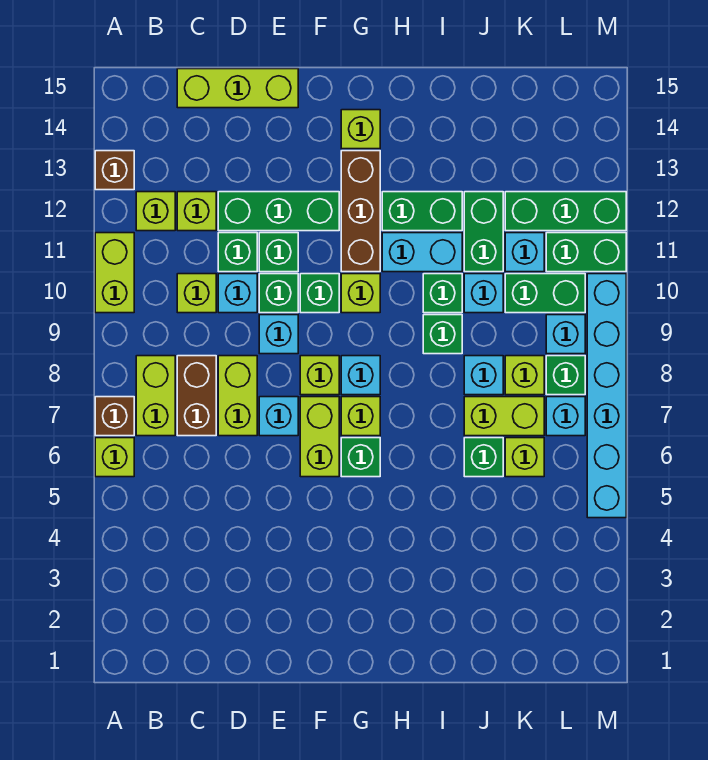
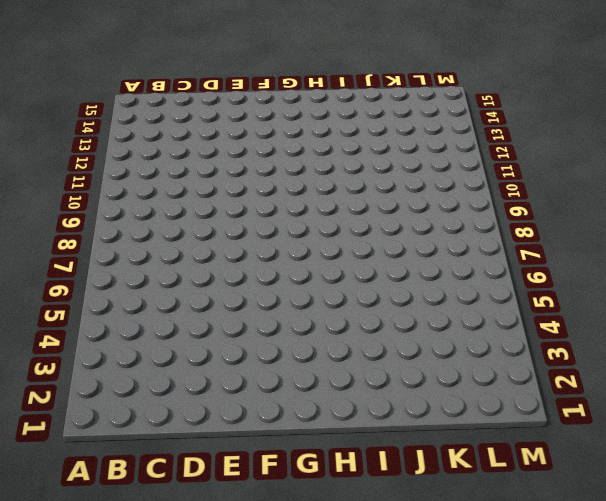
none -> lime brick A6 level 1
none -> brown brick A7 level 1
none -> lime brick A10:A11 level 1
none -> brown brick A13 level 1

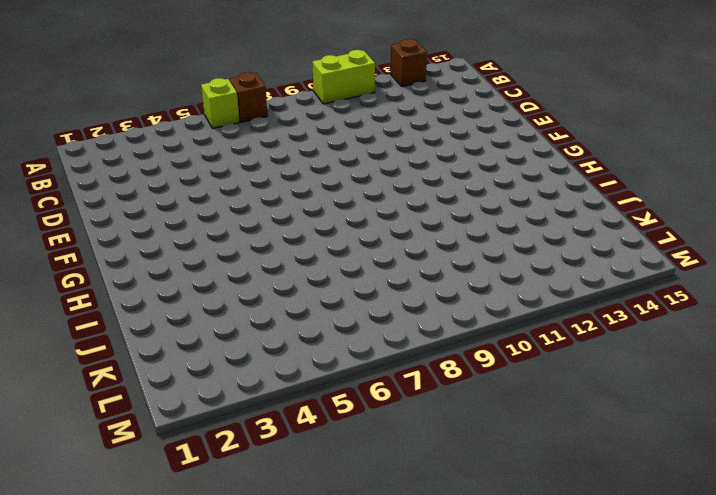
none -> lime brick B7:B8 level 1
none -> lime brick B12 level 1
none -> brown brick C7:C8 level 1
none -> lime brick C10 level 1

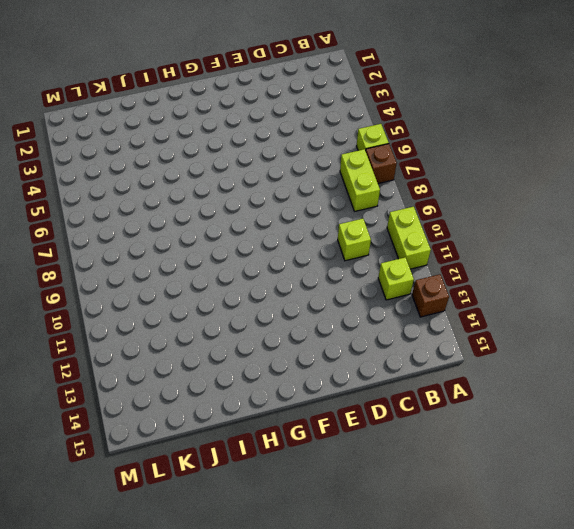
none -> brown brick C7:C8 level 1
none -> lime brick C12 level 1
none -> lime brick C15:E15 level 1
none -> lime brick D7:D8 level 1

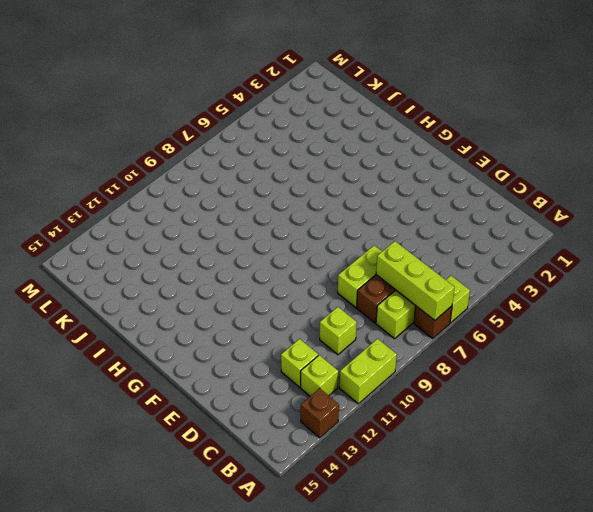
lime brick A7:C7 level 2 -> lime brick C15:E15 level 1
none -> cyan brick D10 level 1
none -> green brick D11 level 1
none -> green brick D12:F12 level 1
none -> cyan brick E7 level 1

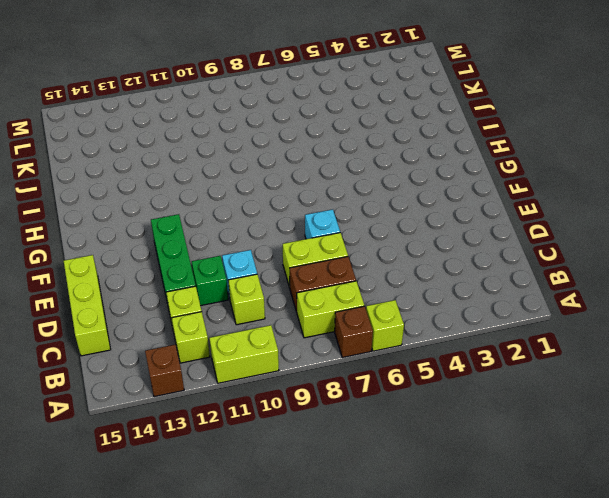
none -> cyan brick E9 level 1
none -> green brick E10 level 1
none -> green brick E11 level 1
none -> lime brick F6:F7 level 1

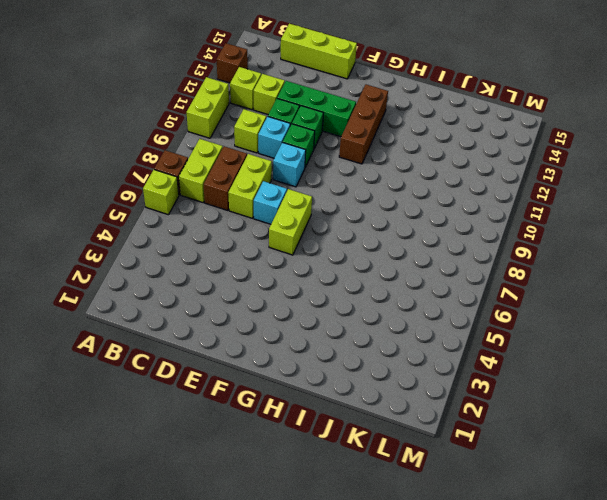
none -> lime brick F8 level 1
none -> green brick F10 level 1
none -> green brick G6 level 1
none -> lime brick G7 level 1

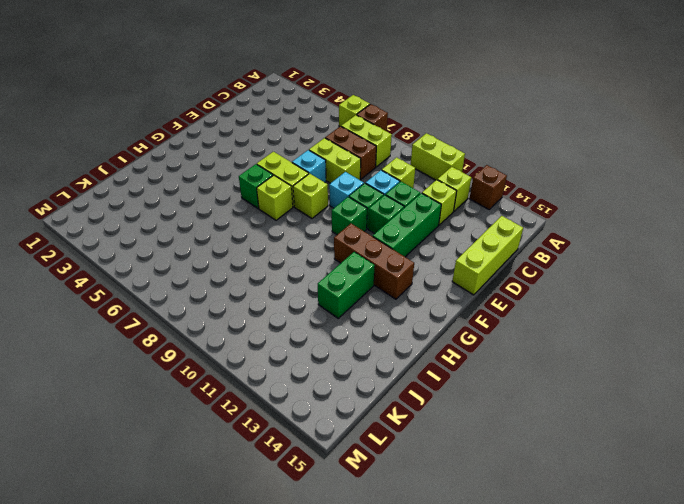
none -> cyan brick G8 level 1
none -> lime brick G10 level 1
none -> lime brick G14 level 1
none -> cyan brick H11:I11 level 1

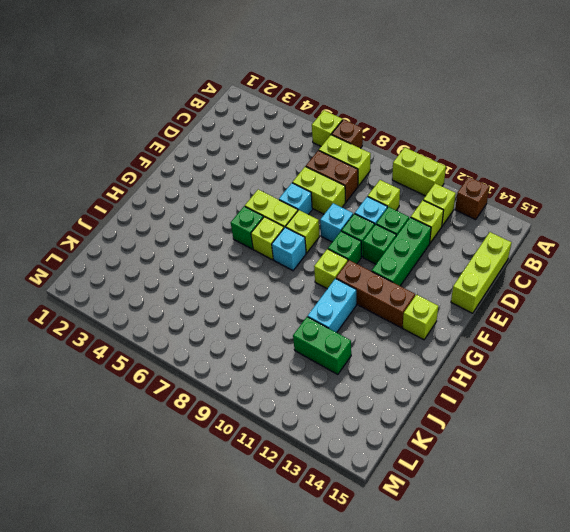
none -> green brick H12:I12 level 1
none -> green brick I9 level 1
none -> green brick I10 level 1
none -> green brick J6 level 1

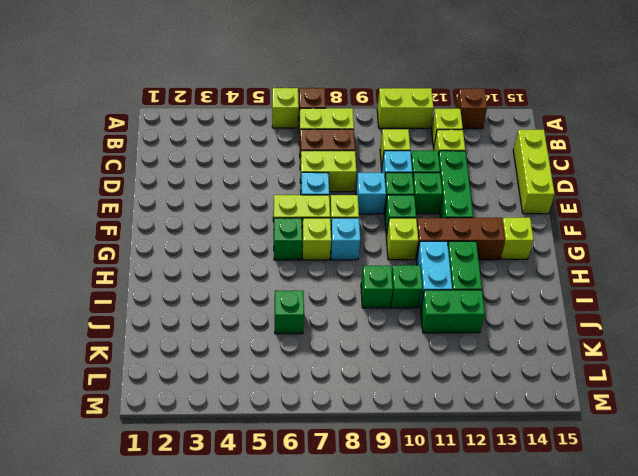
none -> lime brick J7:K7 level 1
none -> cyan brick J8 level 1
none -> cyan brick J10 level 1
none -> lime brick K6 level 1

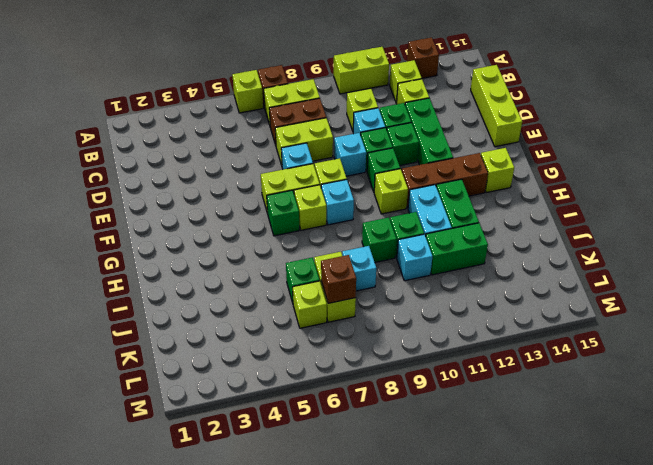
brown brick K7 level 2 -> none
none -> lime brick K8 level 1
none -> green brick K10:L10 level 1
none -> cyan brick K11 level 1
none -> green brick K12:M12 level 1

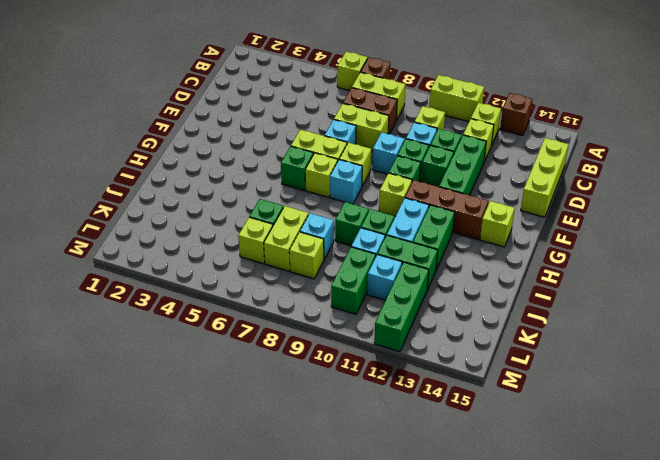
none -> cyan brick L7 level 1
none -> green brick L8 level 1
none -> cyan brick L9 level 1
none -> green brick L11:M11 level 1

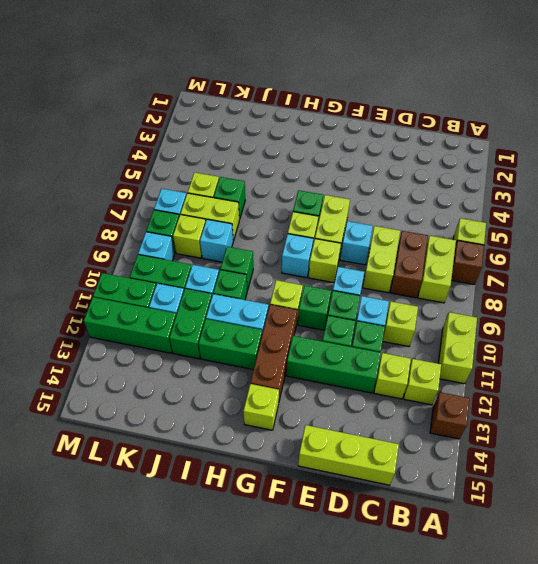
none -> cyan brick M5:M10 level 1

